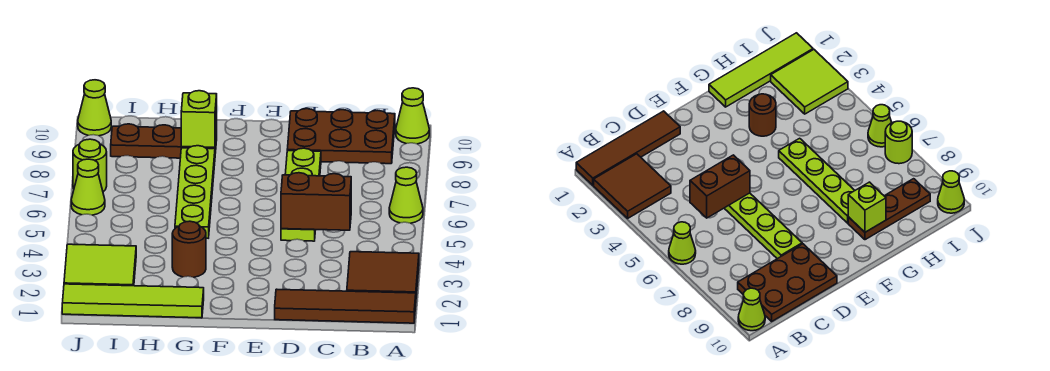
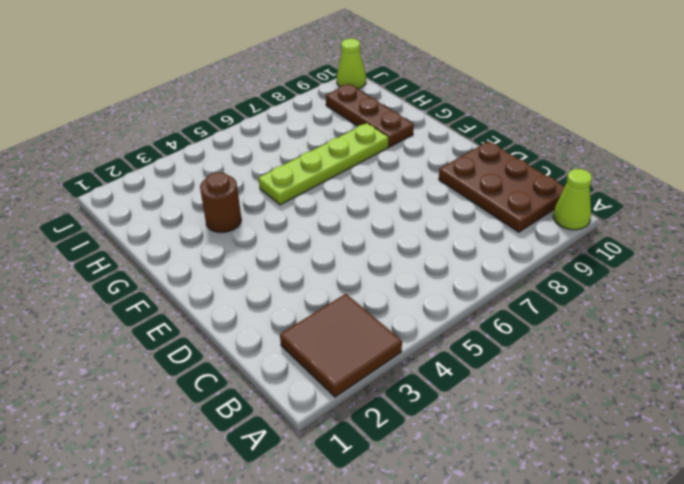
none -> brown tile A1:D1 level 1
none -> lime cone A6 level 1
none -> lime plate D5:D8 level 1

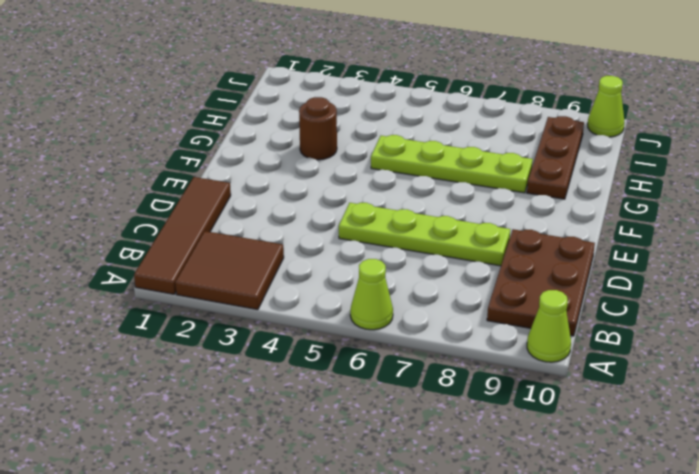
none -> lime tile G1:J1 level 1
none -> lime tile I2:J3 level 1
none -> lime cone J6 level 1

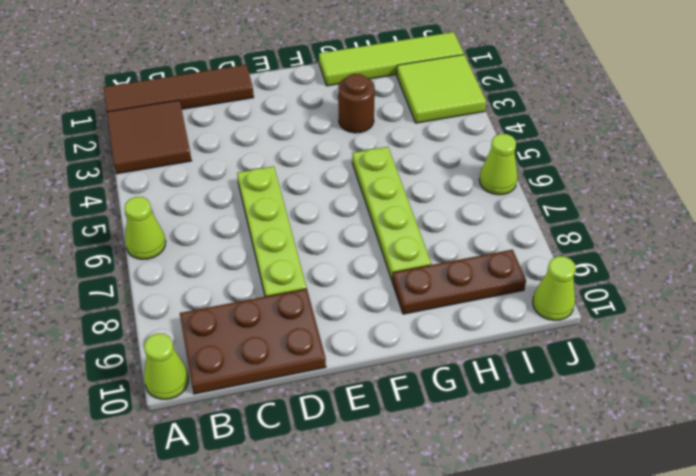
none -> lime round brick J7 level 1
none -> brown brick C5:D5 level 2
none -> lime brick G9 level 2

